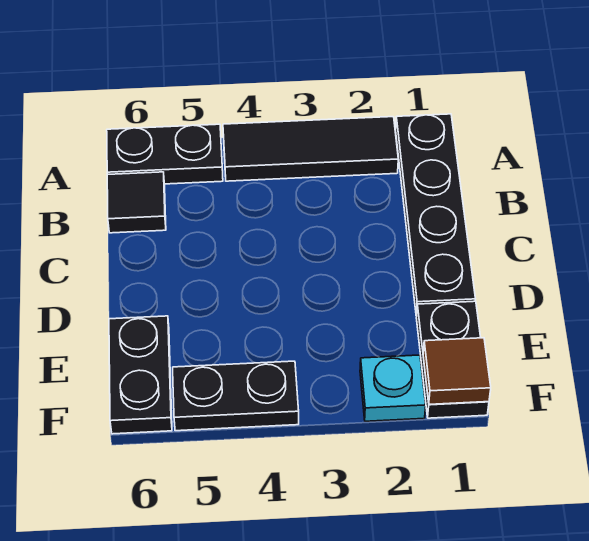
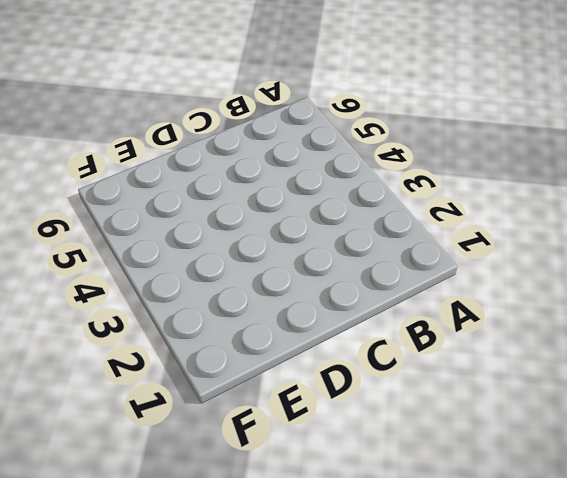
none -> black plate A1:D1 level 1
none -> black tile A2:A4 level 1

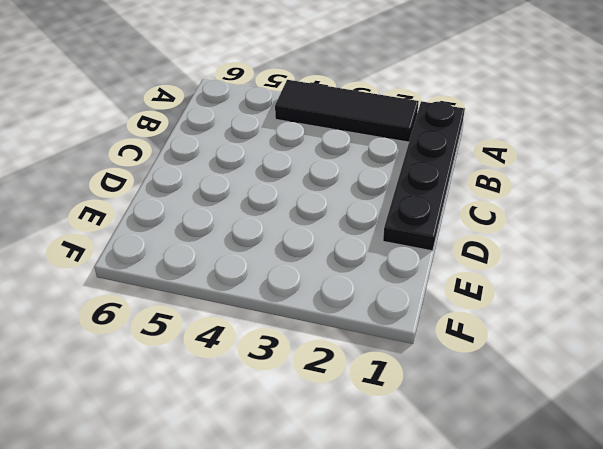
none -> black plate A5:A6 level 1
none -> black tile B6 level 1

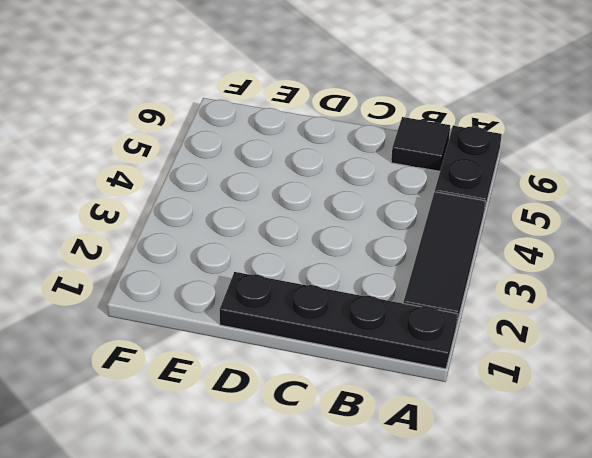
none -> black plate E1:F1 level 1
none -> black plate E6:F6 level 1

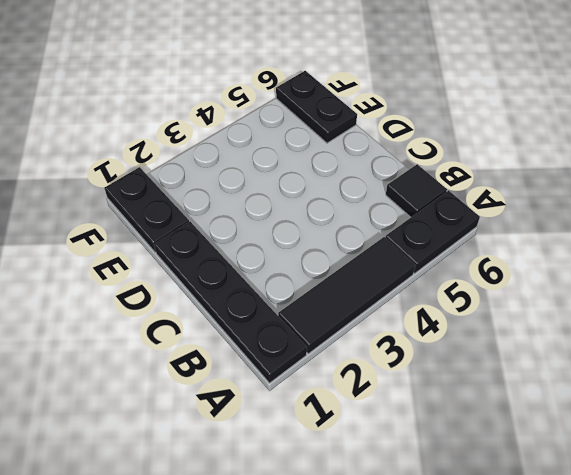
none -> cyan plate F2 level 1
none -> black plate F4:F5 level 1

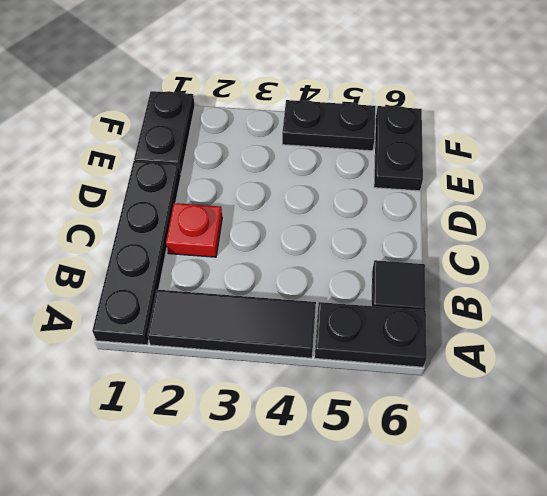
red plate C2 level 1 -> none
none -> cyan plate F2 level 1
none -> brown tile F1 level 2

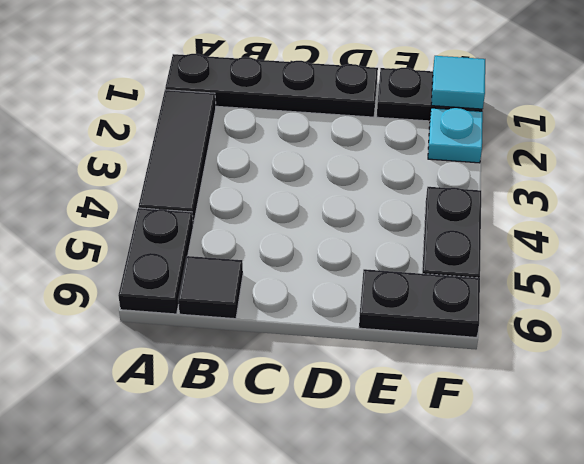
cyan tile F1 level 2 -> brown tile F1 level 2

